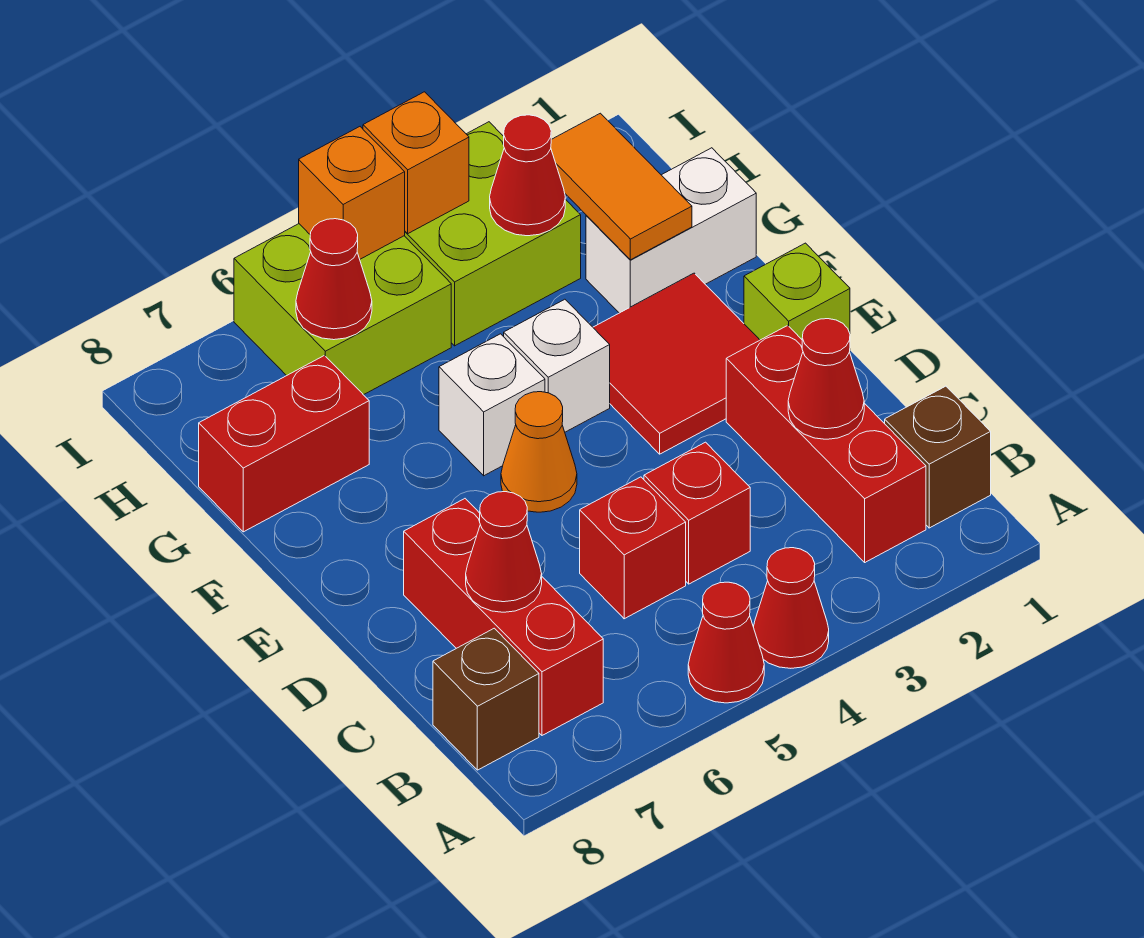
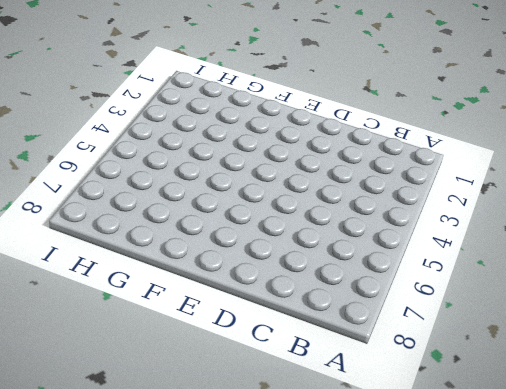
none -> red cone A4 level 1
none -> red cone A5 level 1
none -> brown brick B1 level 1

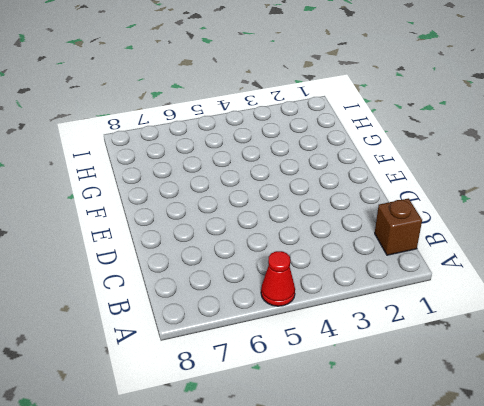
none -> red cone A4 level 1
none -> red brick B2:D2 level 1
none -> red brick B7:D7 level 1

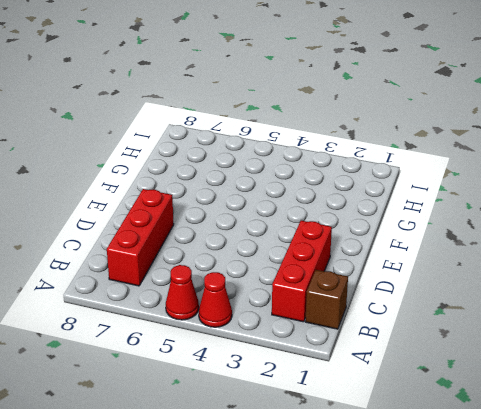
none -> brown brick B8 level 1
none -> red brick C4 level 1
none -> red brick C5 level 1

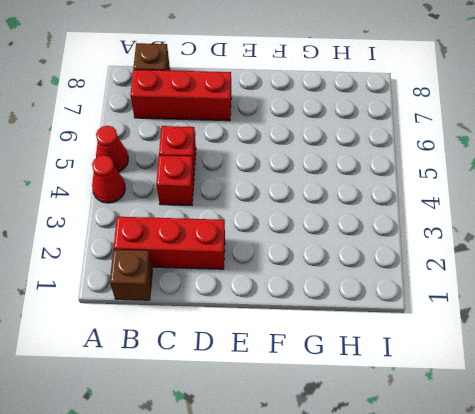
none -> lime brick E1 level 1
none -> red tile E2:F3 level 1
none -> orange cone E5 level 1

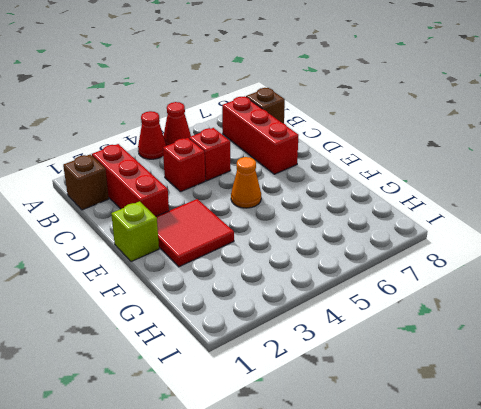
none -> white brick F4 level 1
none -> white brick F5 level 1
none -> white brick G1:G2 level 1

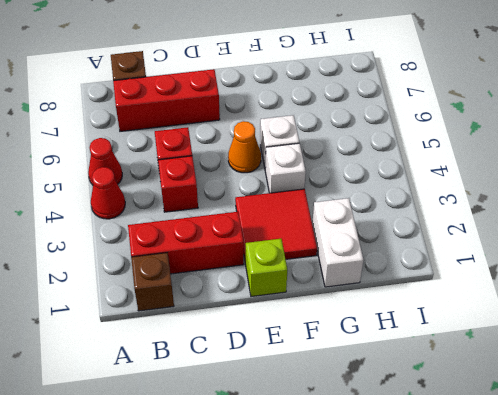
none -> red brick G7:G8 level 1
none -> lime brick H3:I4 level 1
none -> lime brick H5:I6 level 1

